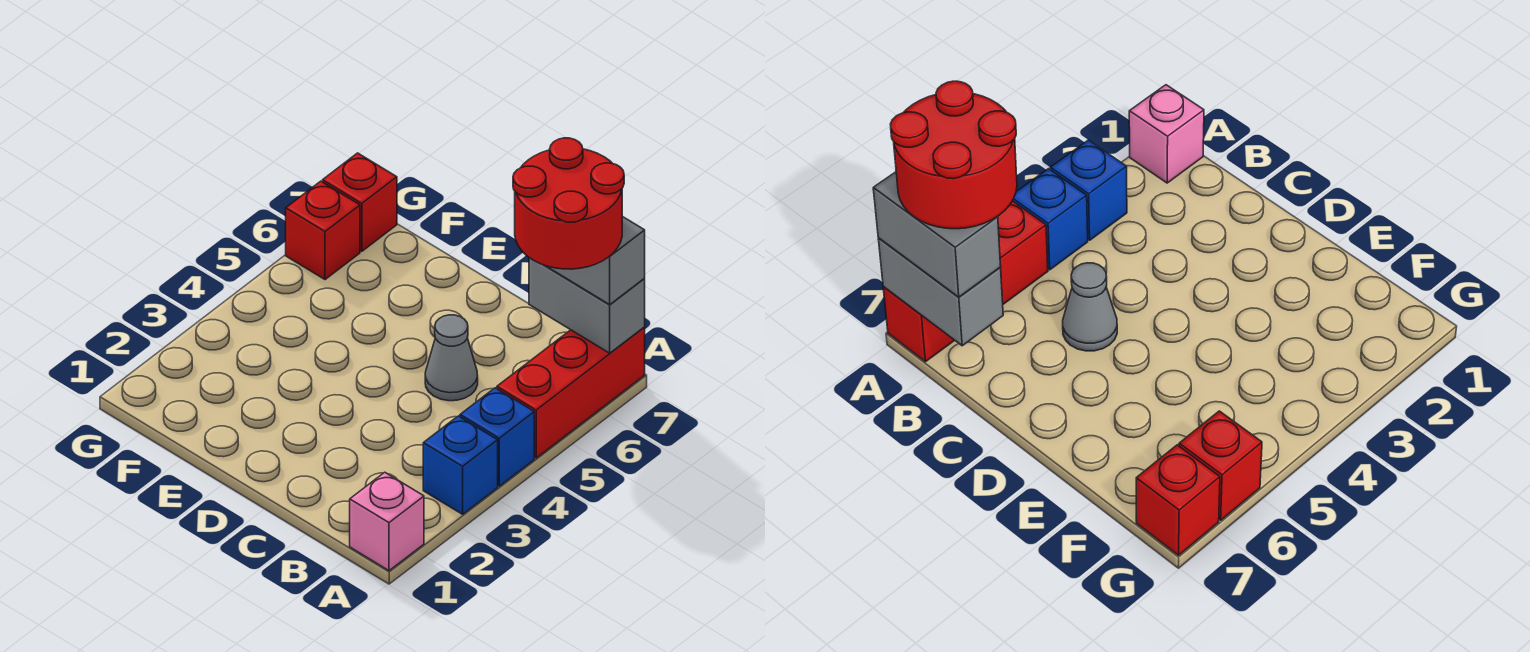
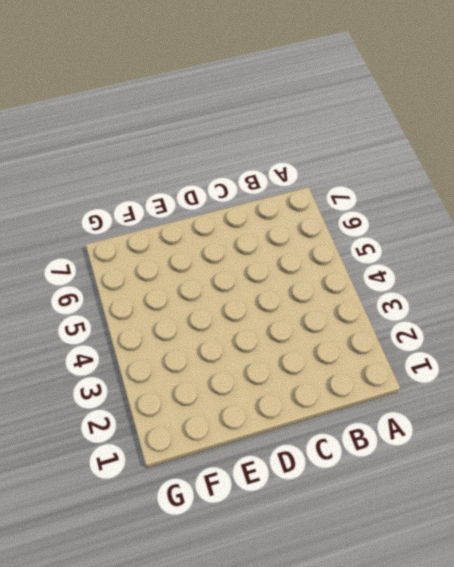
none -> pink brick A1 level 1
none -> blue brick A3 level 1

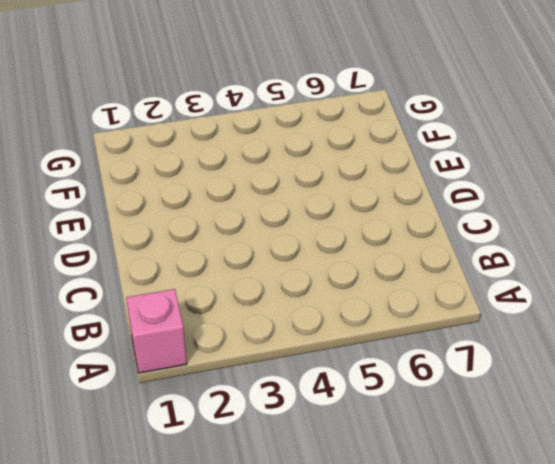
none -> blue brick A3 level 1
none -> blue brick A4 level 1

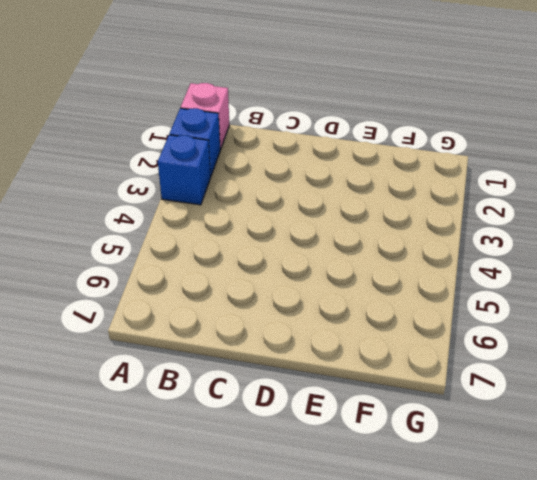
blue brick A2 level 1 -> blue brick A4 level 1
none -> red brick A5:A7 level 1
none -> grey cone C5 level 1

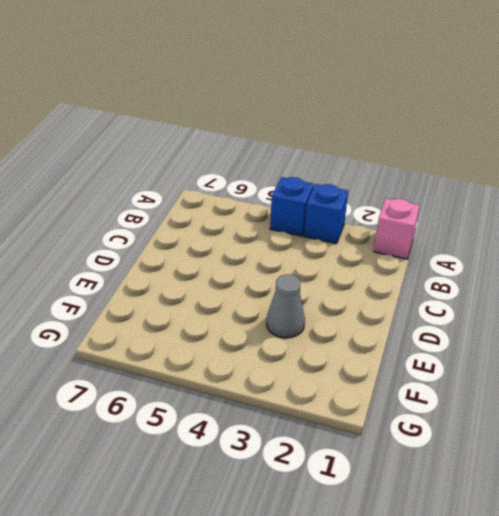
grey cone E3 level 1 -> grey cone C5 level 1
none -> red brick A5:A7 level 1
none -> red brick G6 level 1

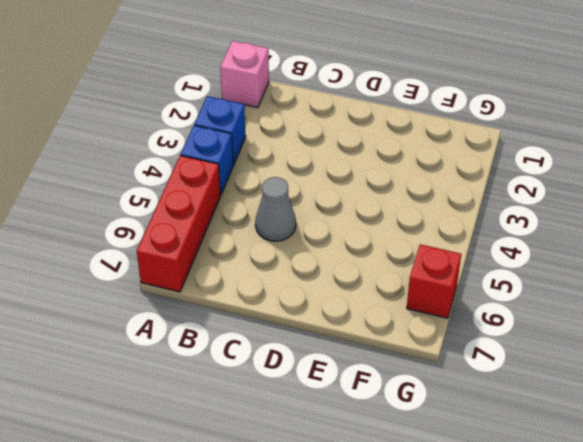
none -> red brick G7 level 1
none -> grey brick A7:B7 level 2

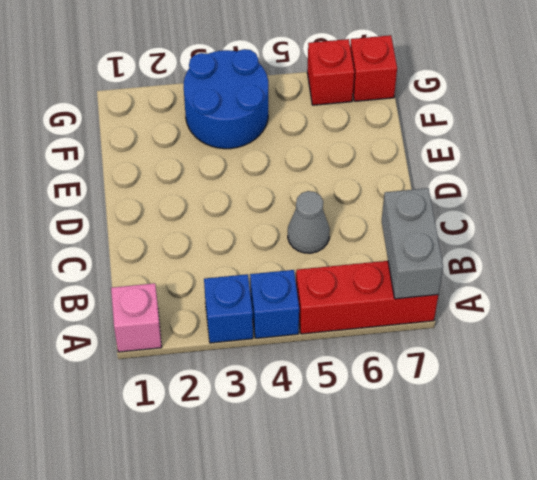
blue round brick F3:G4 level 1 -> none
none -> grey brick A7:B7 level 3
none -> red round brick A6:B7 level 4

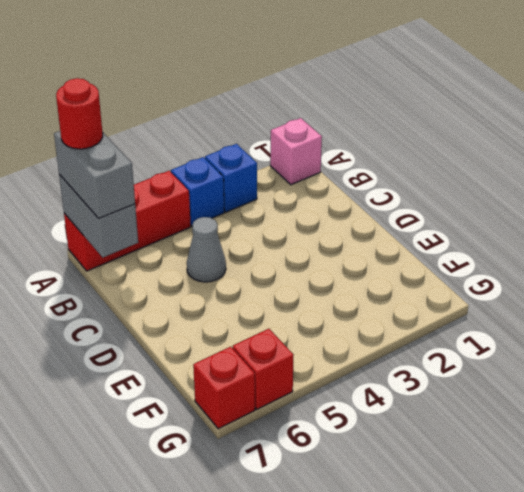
red round brick A7 level 4 -> red round brick A6:B7 level 4

